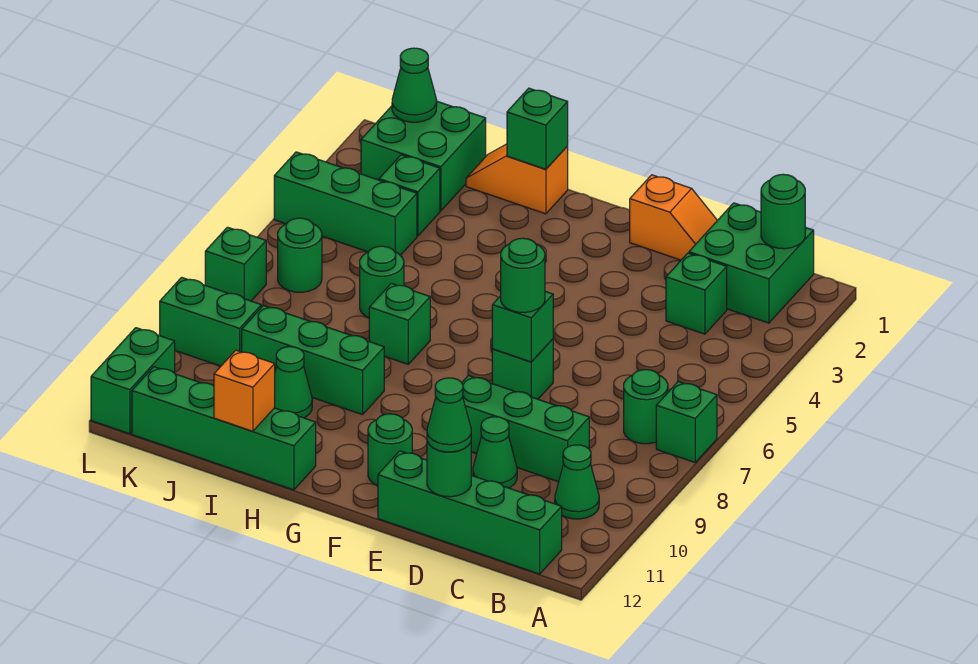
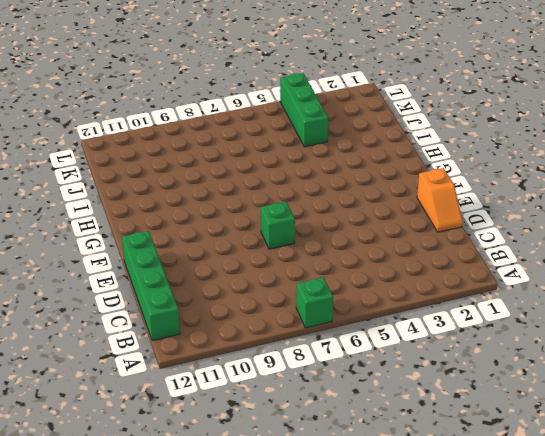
none -> green brick B1:C2 level 1
none -> green round brick B7 level 1
none -> green cone B10 level 1
none -> green brick C3 level 1

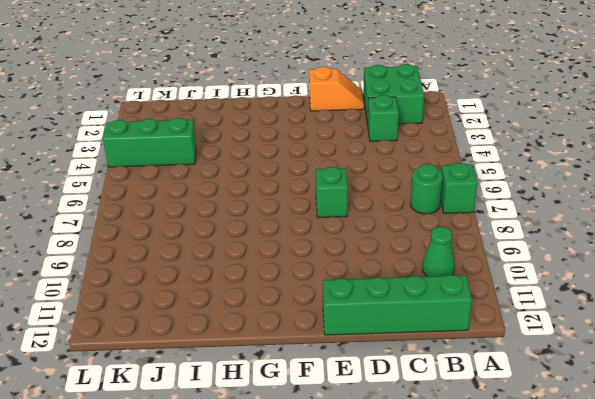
none -> green brick C9:E9 level 1
none -> green cone D10 level 1
none -> green round brick F11 level 1
none -> orange slope H1:I1 level 1 top H

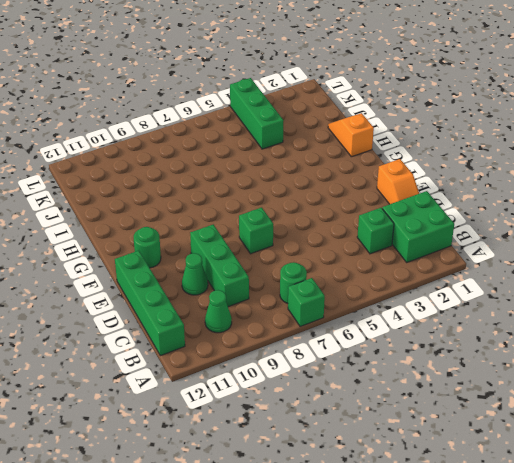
none -> green brick H7 level 1
none -> green brick H9:J9 level 1
none -> green brick H12:K12 level 1
none -> green round brick I6 level 1

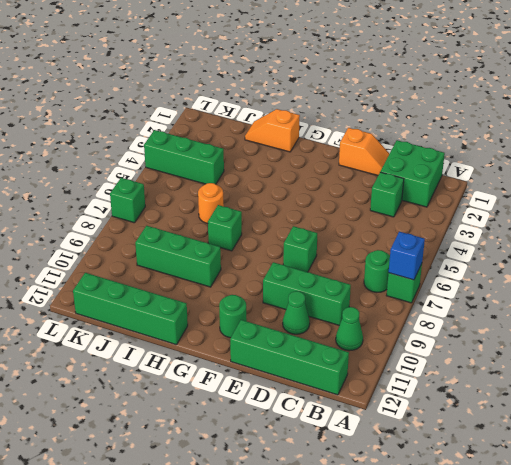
blue brick A7 level 2 -> none
orange round brick I6 level 1 -> green round brick I6 level 1
none -> green cone I10 level 1
none -> green brick J1:K2 level 1
none -> green brick J3 level 1
none -> green round brick K6 level 1

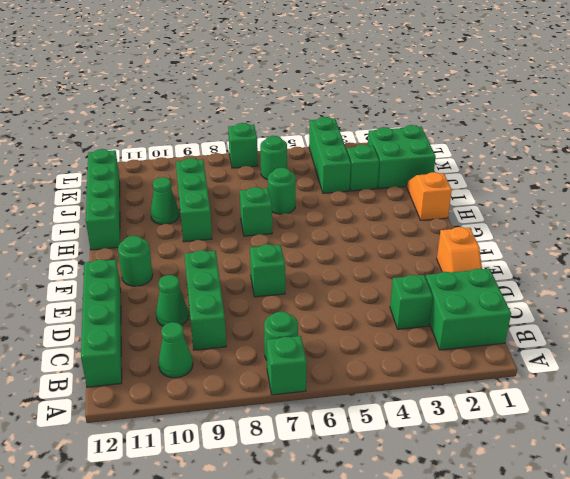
none -> green brick K9:L9 level 1
none -> green brick L11:L12 level 1
none -> green round brick B1 level 2
none -> green round brick D12 level 2

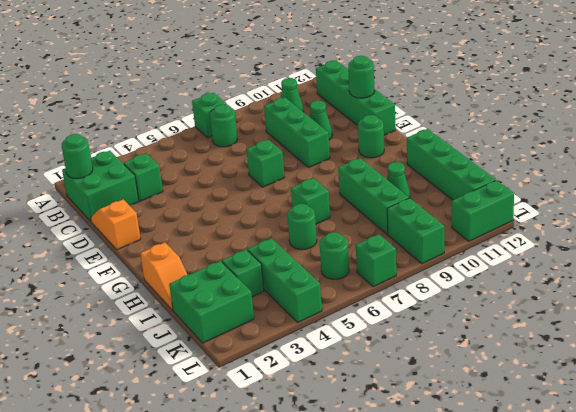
none -> green brick E7 level 2
none -> green brick H1 level 2
none -> orange brick I12 level 2
none -> green cone K1 level 2

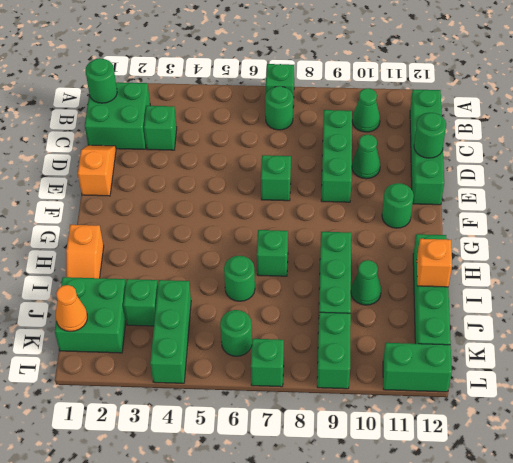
orange cone K1 level 2 -> green cone K1 level 2
none -> green brick E7 level 2
none -> green brick H1 level 2
none -> green cone D12 level 3
none -> green round brick E7 level 3

